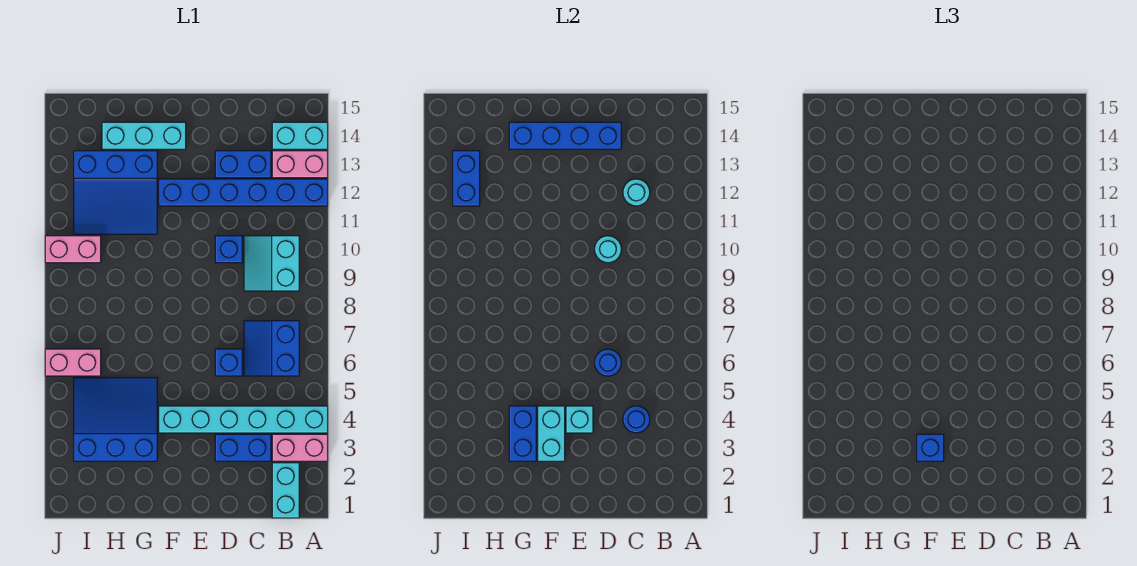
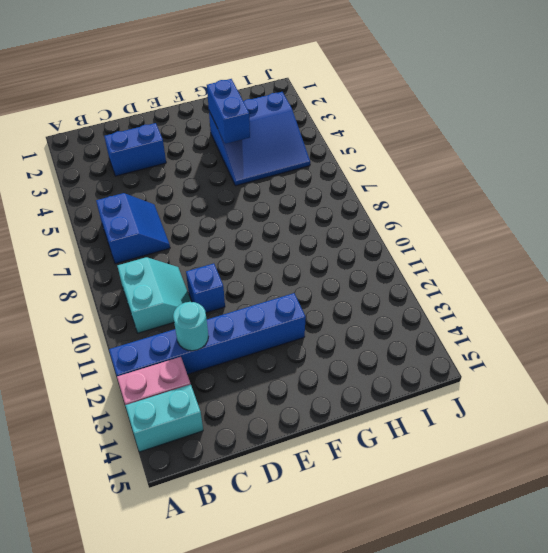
none -> pink brick A3:B3 level 1
none -> cyan brick A4:F4 level 1
none -> cyan brick B1:B2 level 1

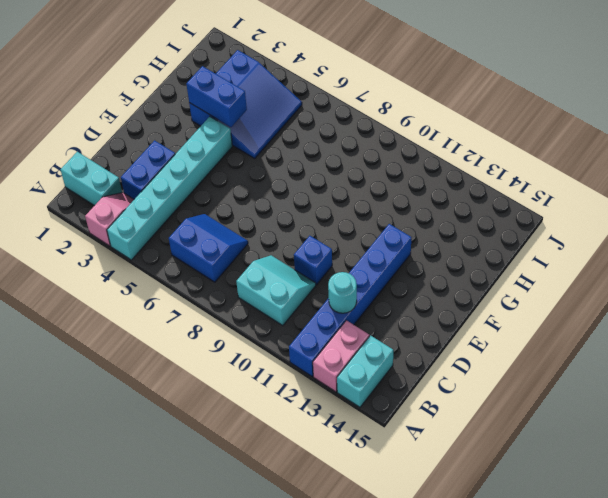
pink slope A3:B3 level 1 top A -> pink brick A3:B3 level 1
none -> blue brick C13:D13 level 1
none -> blue brick D6 level 1
none -> cyan brick F14:H14 level 1

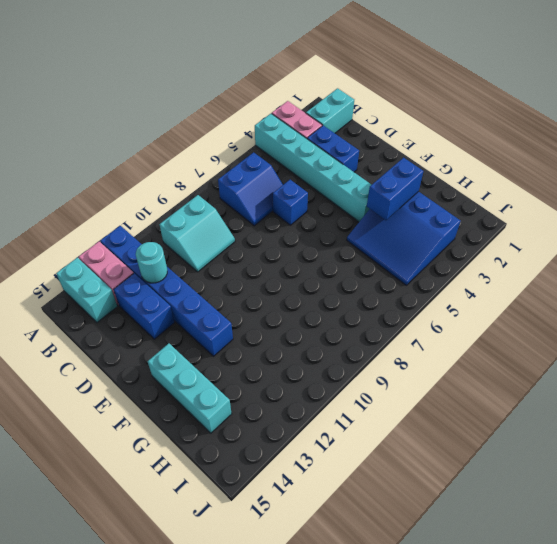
none -> blue brick D10 level 1
none -> blue slope G11:I13 level 1 top 13
none -> pink brick I6:J6 level 1

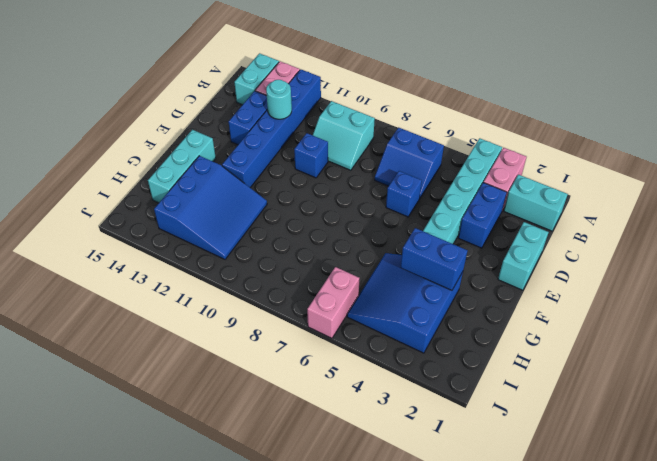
cyan brick D1:E1 level 1 -> cyan brick F3:F4 level 2
none -> pink brick I10:J10 level 1
none -> blue round brick C4 level 2
none -> blue round brick D6 level 2

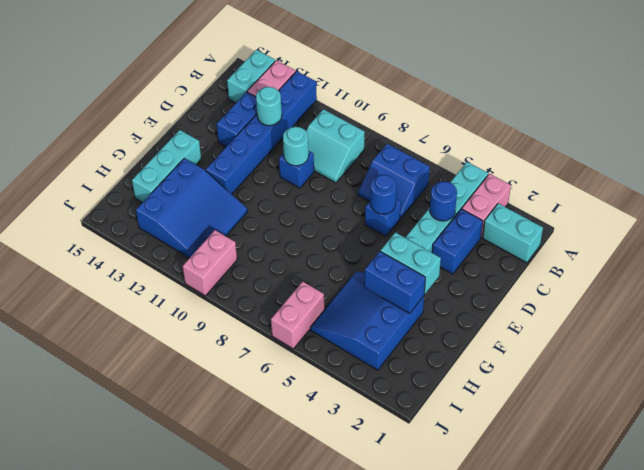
none -> blue brick D14:G14 level 2
none -> cyan brick E4 level 2
none -> blue brick I12:I13 level 2

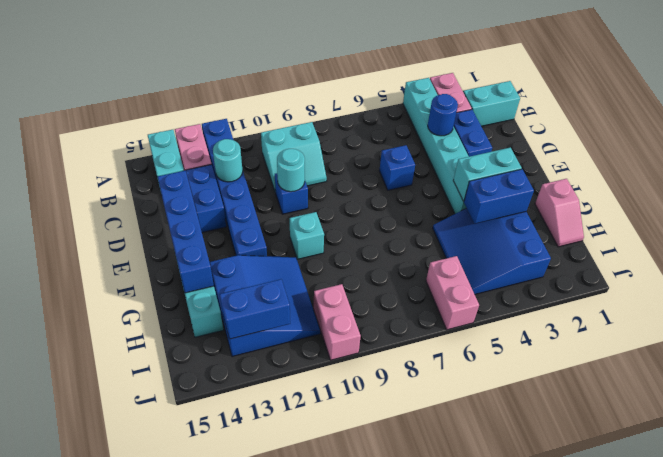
cyan brick F10 level 1 -> cyan brick E4 level 2
pink slope G1:H1 level 1 top G -> none
none -> blue slope B6:C7 level 1 top B
none -> blue round brick D6 level 2
none -> blue brick F3 level 3

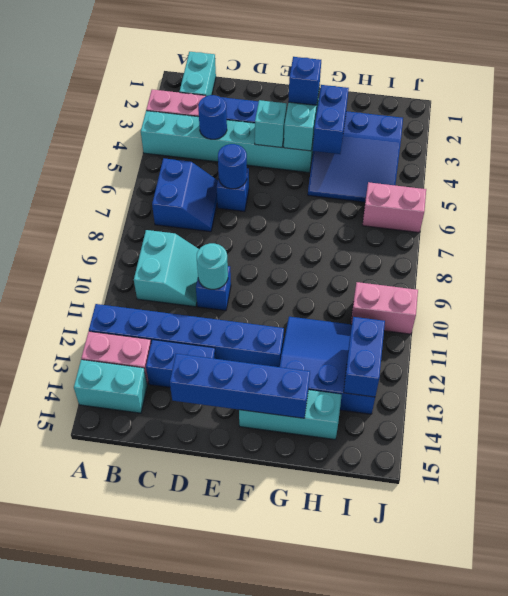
none -> cyan round brick C12 level 2

